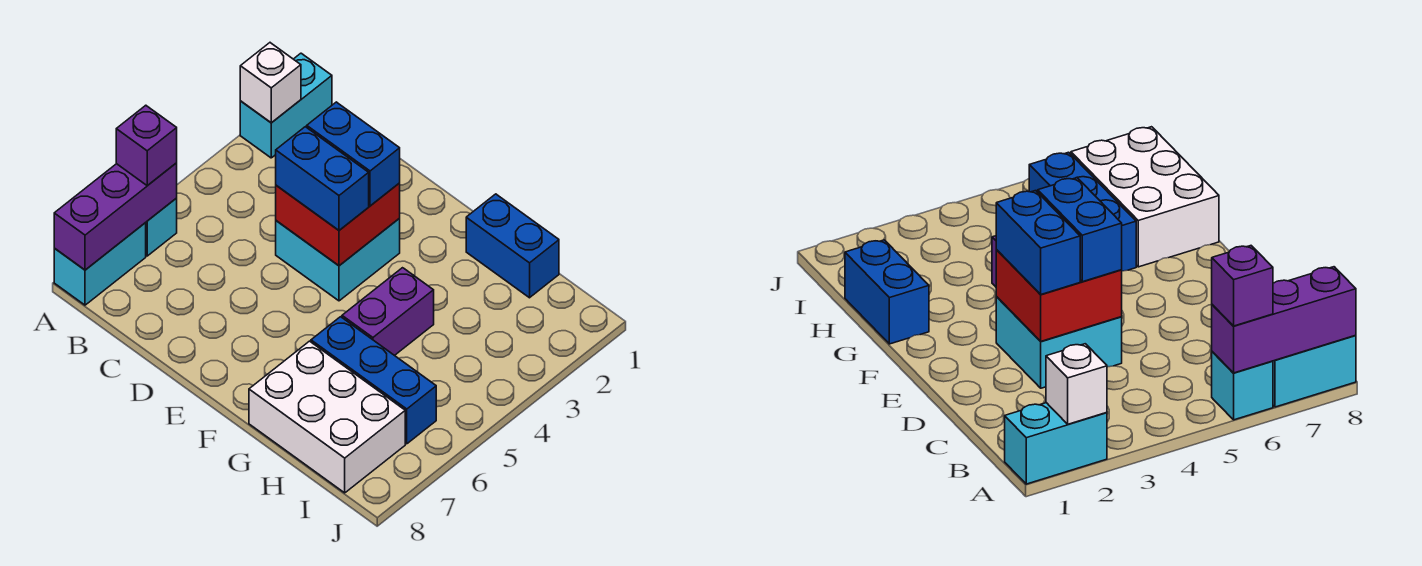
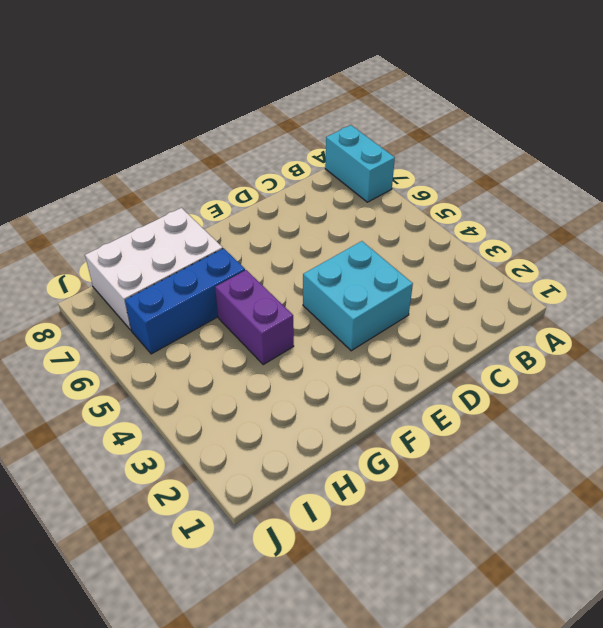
none -> cyan brick A1:A2 level 1
none -> cyan brick A6 level 1
none -> blue brick G1:H1 level 1

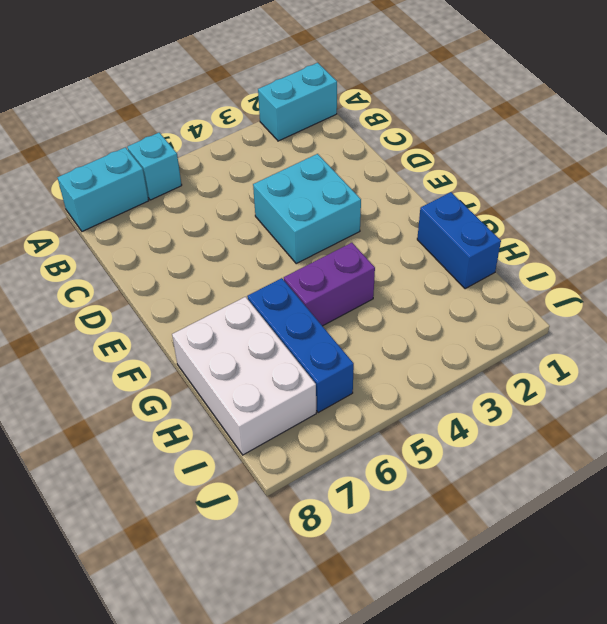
none -> white brick A2 level 2
none -> purple brick A6:A8 level 2
none -> red brick D3:E4 level 2

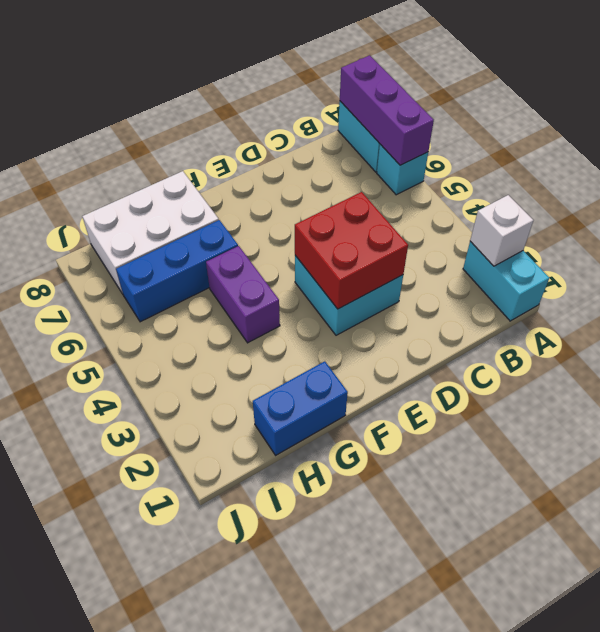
none -> purple brick A6 level 3
none -> blue brick D3:E3 level 3
none -> blue brick D4:E4 level 3

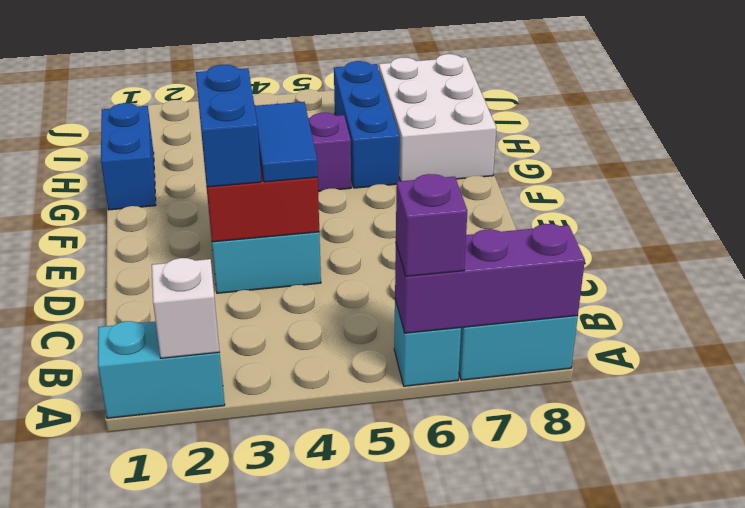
blue tile D4:E4 level 3 -> blue brick D4:E4 level 3

